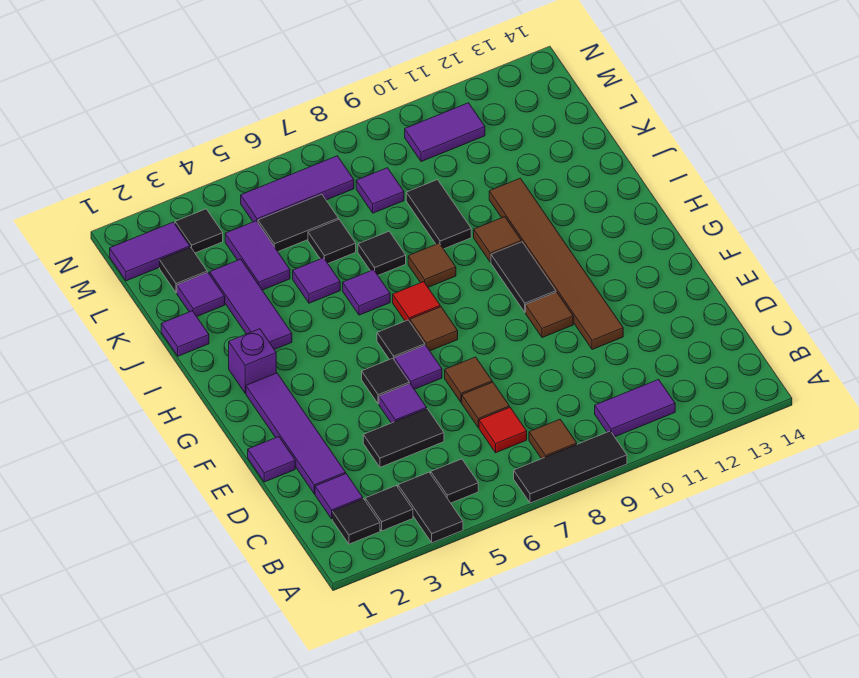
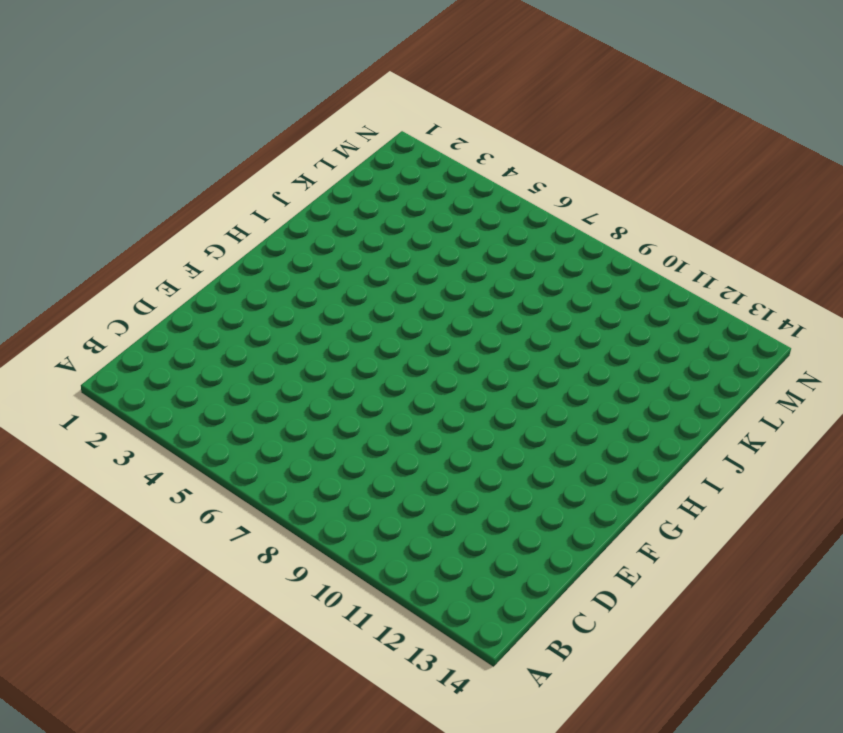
none -> black tile A4:B4 level 1
none -> black tile A7:A9 level 1
none -> black tile B2 level 1
none -> black tile B3 level 1

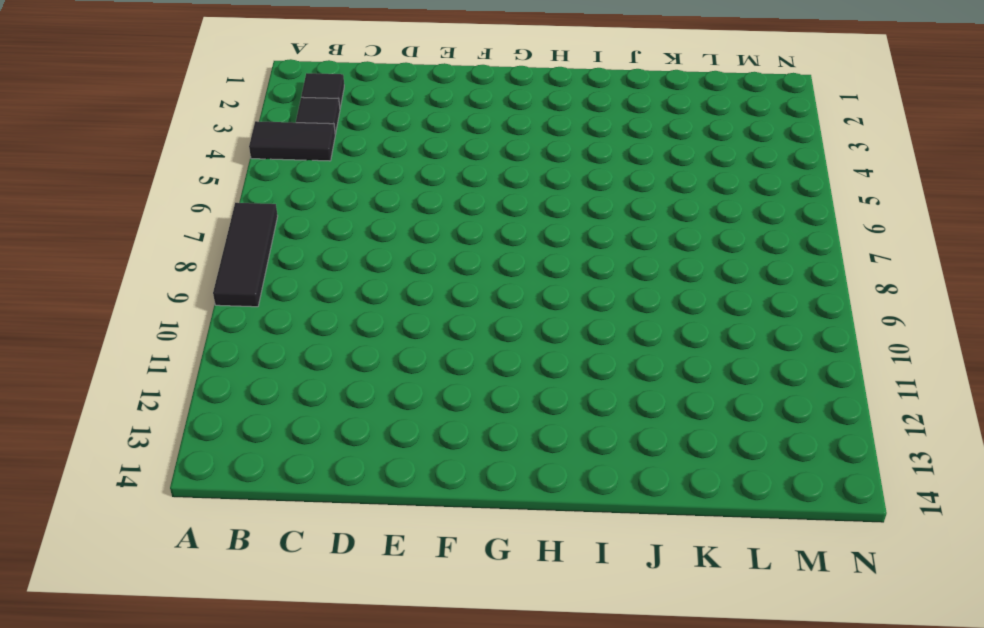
none -> black tile B5 level 1
none -> brown tile B8 level 1
none -> purple tile B10:B11 level 1
none -> purple tile C2 level 1

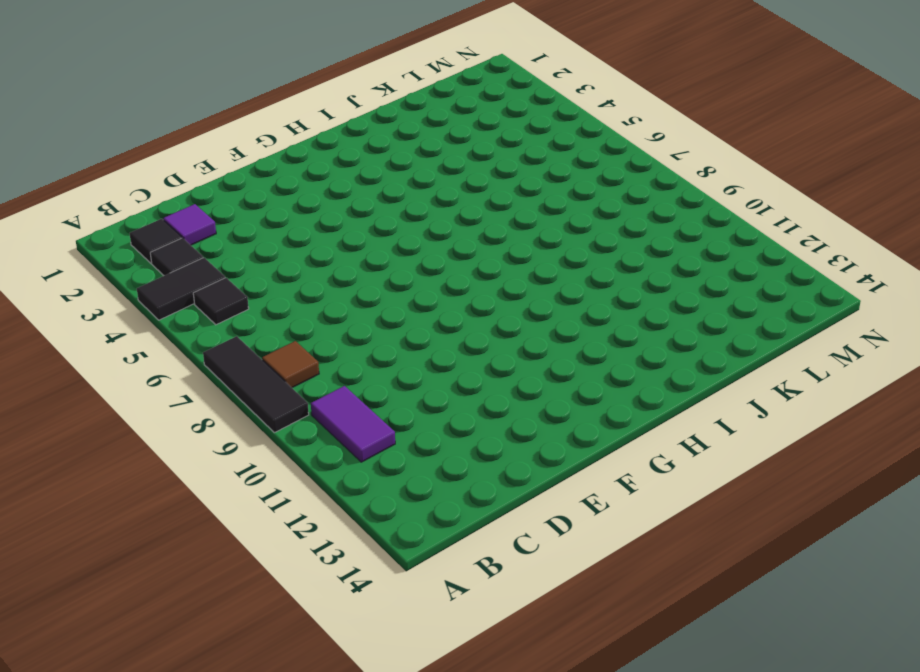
none -> red tile C7 level 1
none -> purple tile D2:G2 level 1
none -> black tile D4:D5 level 1
none -> brown tile D7 level 1

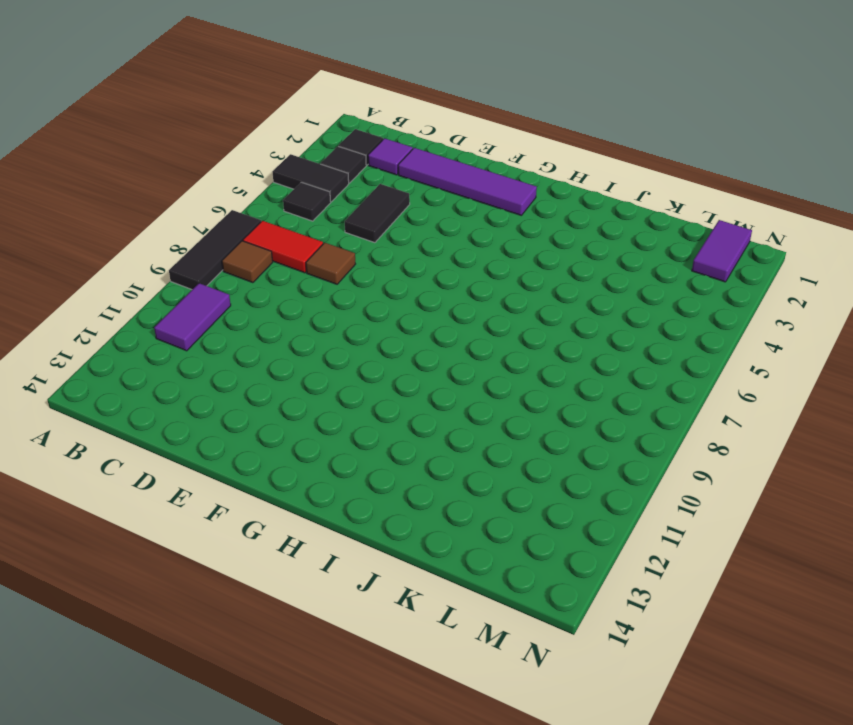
red tile B7:C7 level 1 -> red tile C7 level 1
none -> purple tile E1 level 1
none -> purple tile E5 level 1
none -> brown tile E7 level 1
none -> brown tile E11:J11 level 1

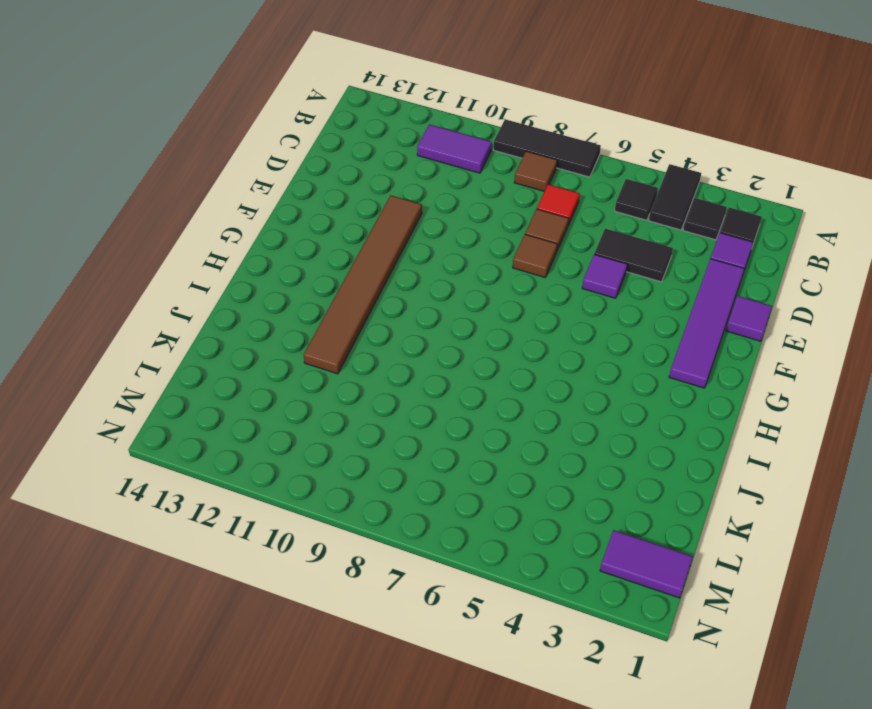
none -> black tile F5 level 1
none -> purple tile F6 level 1
none -> brown tile F10 level 1
none -> black tile G6 level 1

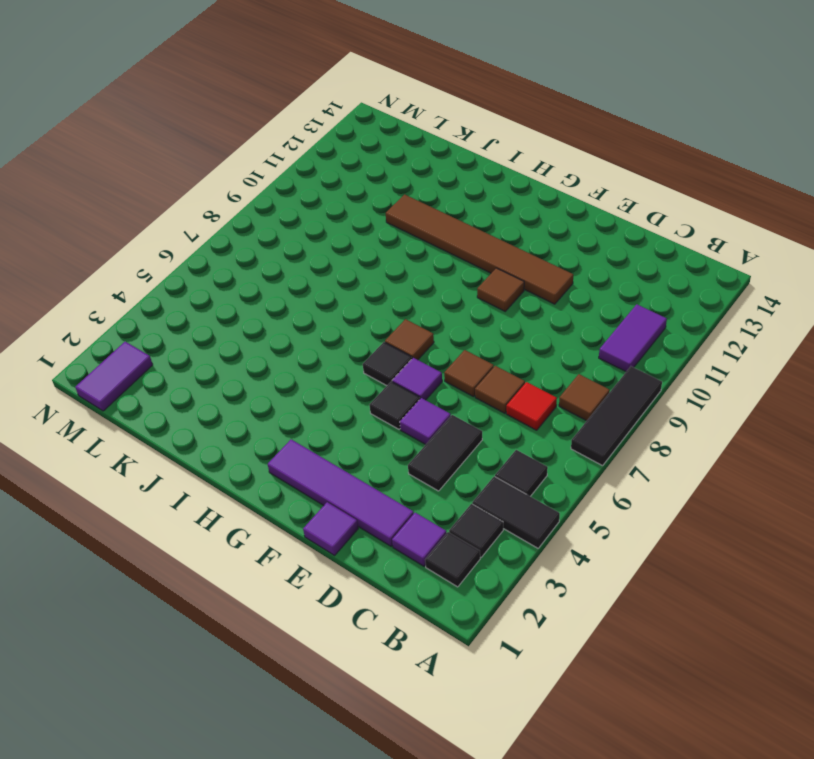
none -> black tile G10:H10 level 1
none -> purple brick H2 level 1
none -> red tile H7 level 1
none -> purple tile I3:K3 level 1

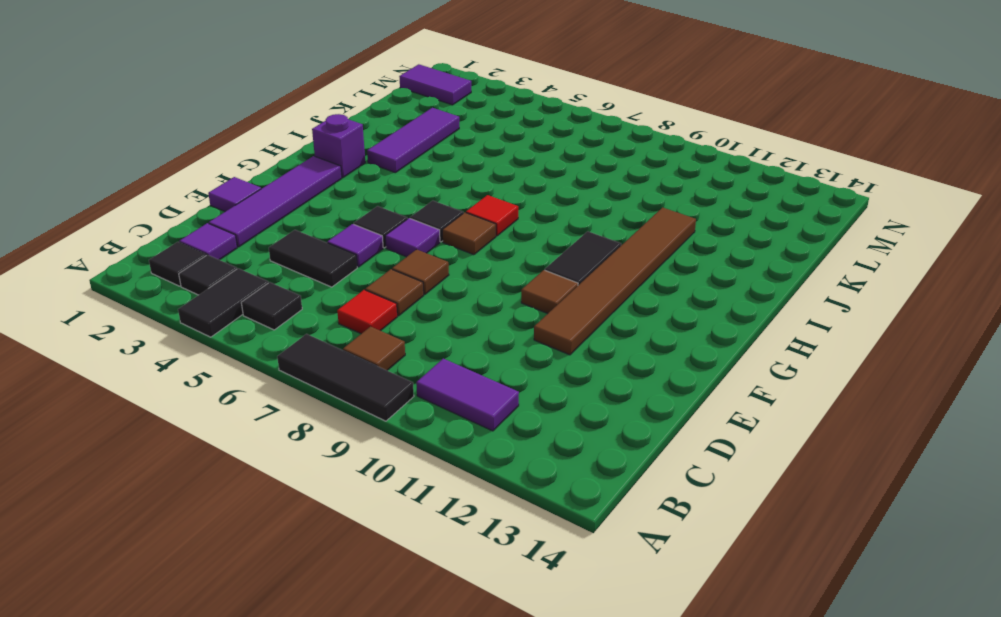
none -> purple tile I6 level 1
none -> brown tile I8 level 1
none -> brown tile I10 level 1
none -> purple tile J1 level 1

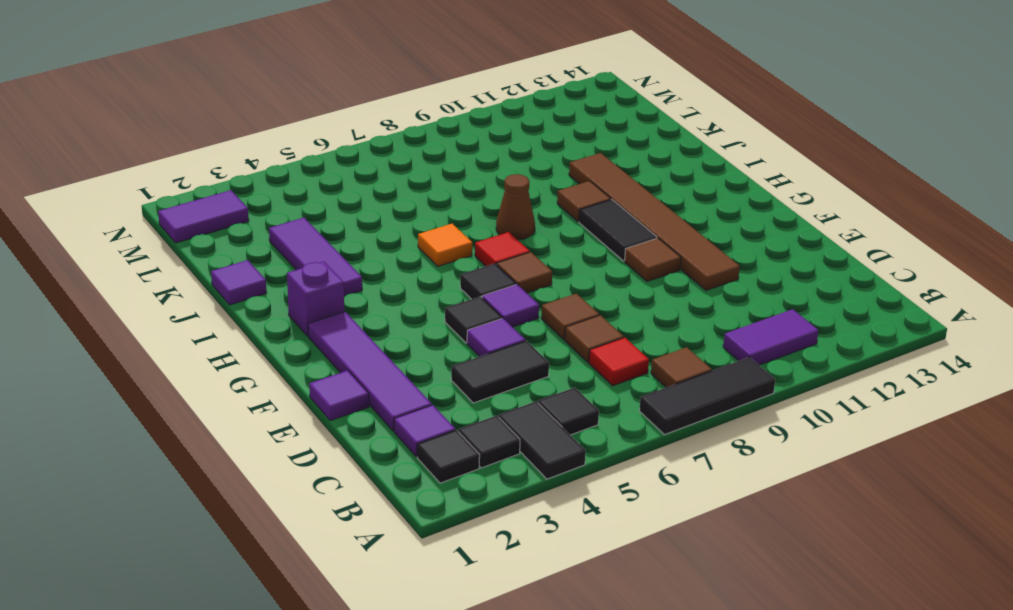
orange tile I6 level 1 -> purple tile I6 level 1
brown cone I8 level 1 -> brown tile I8 level 1
none -> purple tile J5 level 1
none -> black tile J7 level 1
none -> black tile J9:K9 level 1
none -> purple tile K2 level 1

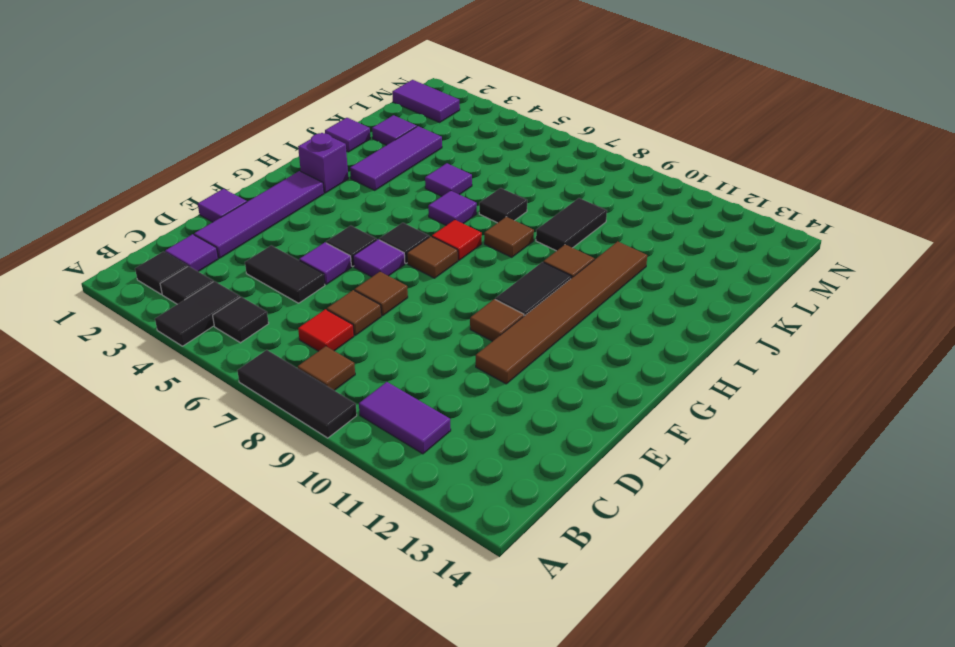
none -> purple tile K4:L4 level 1
none -> black tile K6 level 1
none -> black tile L2 level 1
none -> black tile L5:L6 level 1

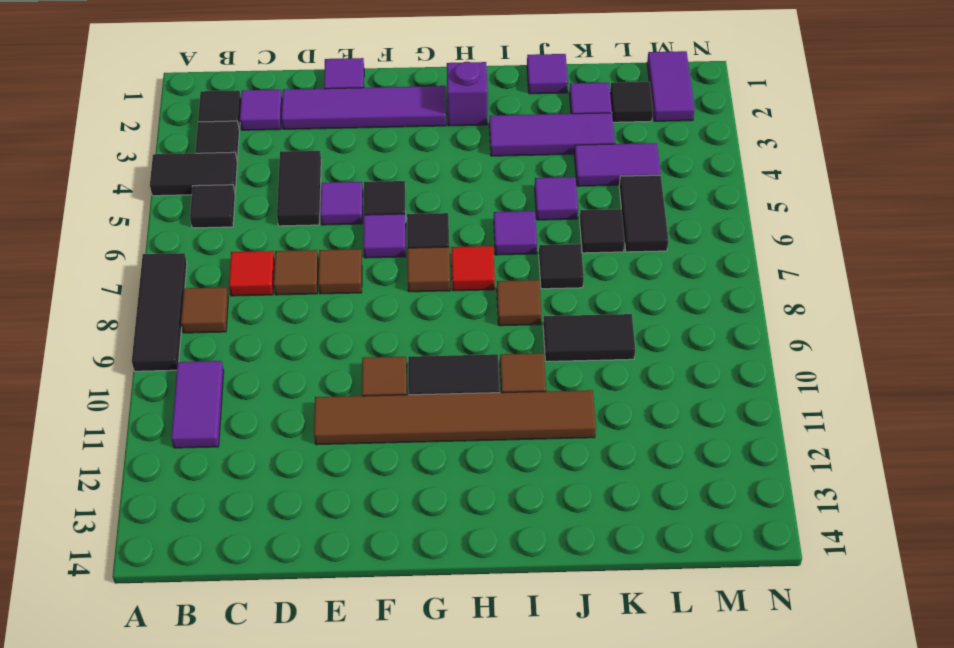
none -> purple tile L8 level 1
none -> black tile M3 level 1
none -> purple tile M5:M7 level 1
none -> purple tile M10:M11 level 1

